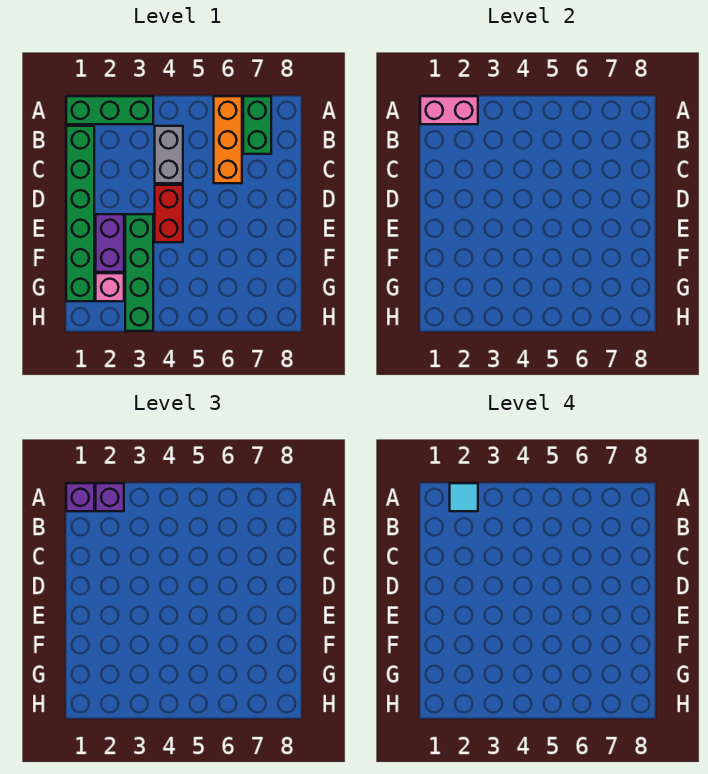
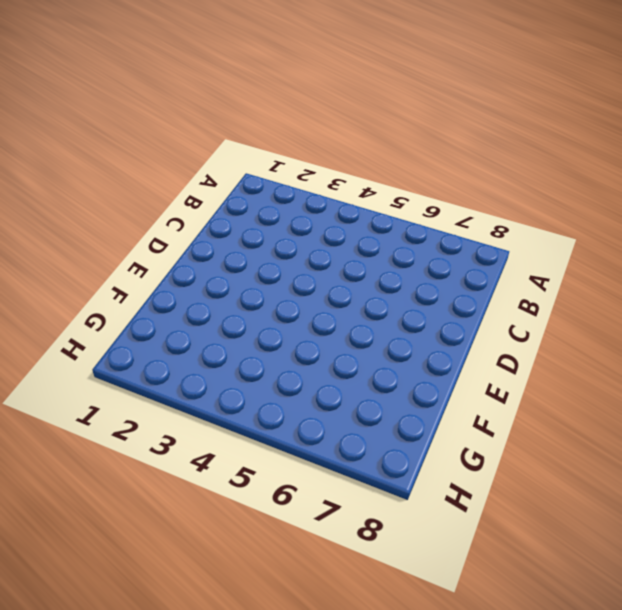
none -> green brick A1:A3 level 1
none -> orange brick A6:C6 level 1
none -> green brick A7:B7 level 1

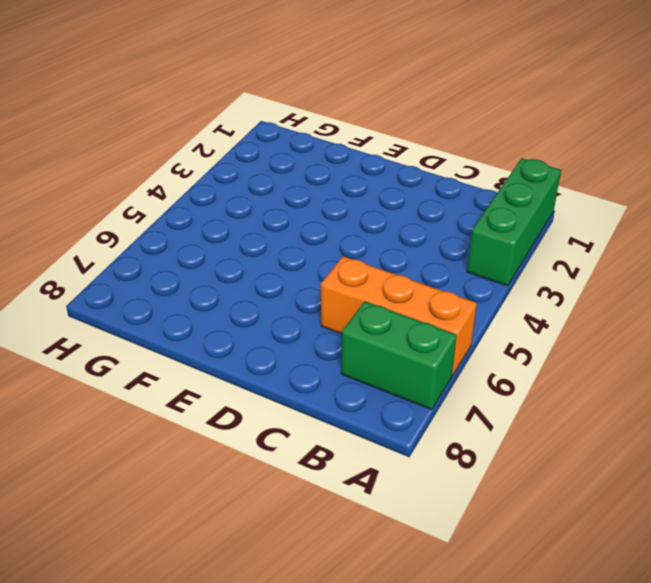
none -> green brick B1:G1 level 1
none -> grey brick B4:C4 level 1
none -> red brick D4:E4 level 1

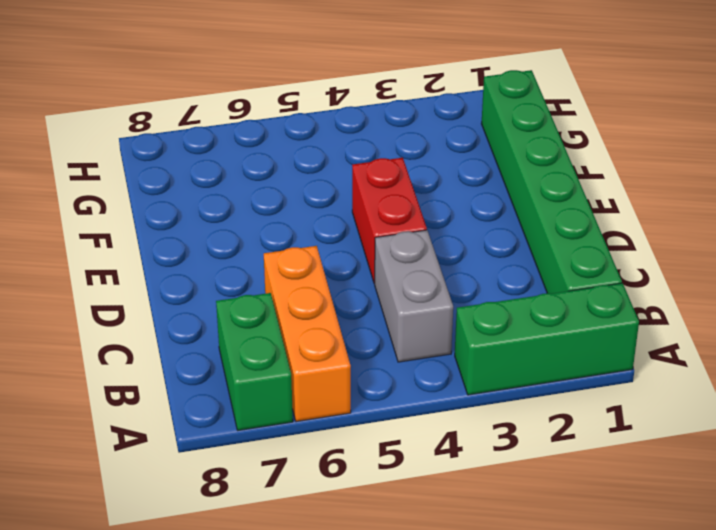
none -> purple brick E2:F2 level 1
none -> green brick E3:H3 level 1
none -> pink brick G2 level 1

